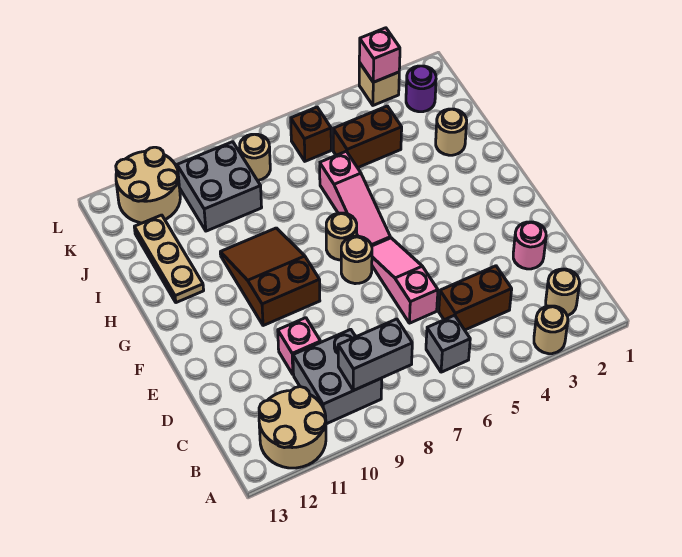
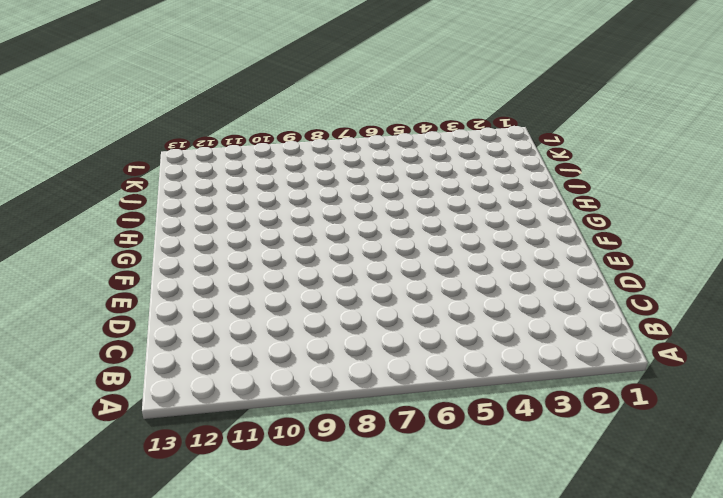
none -> tan round brick A3 level 1
none -> tan round brick A11:B12 level 1
none -> tan round brick B2 level 1

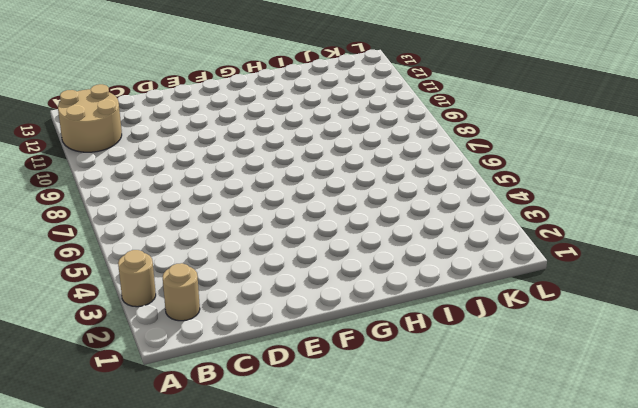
none -> grey brick B6 level 1
none -> grey brick B9:C10 level 1
none -> brown brick C4:C5 level 1

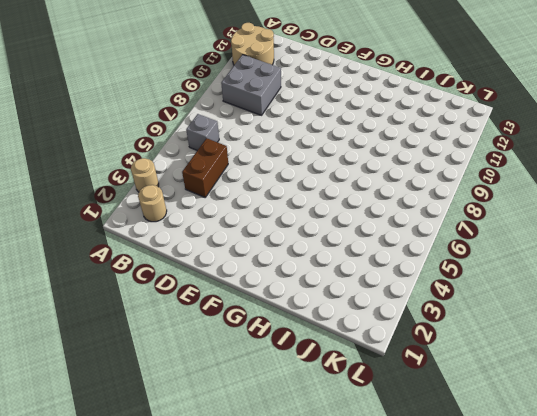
none -> pink round brick D2 level 1
none -> pink slope D6:F6 level 1 top D
none -> pink brick D10 level 1

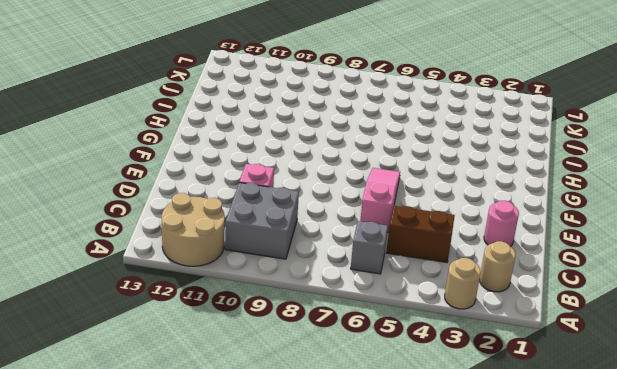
none -> tan round brick F7 level 1
none -> brown slope F9:H10 level 1 top F
none -> pink slope G6:I6 level 1 top I

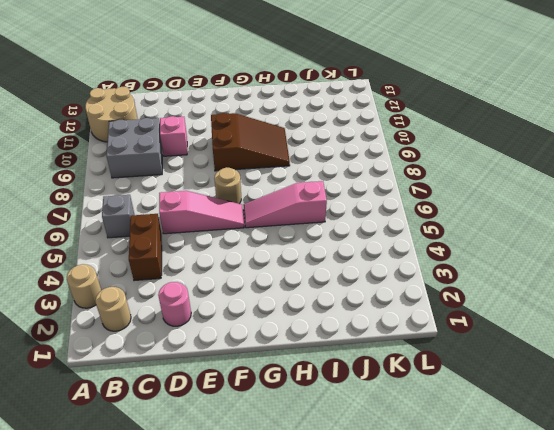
none -> tan round brick G7 level 1
none -> tan plate H12:J12 level 1
none -> tan round brick I2 level 1

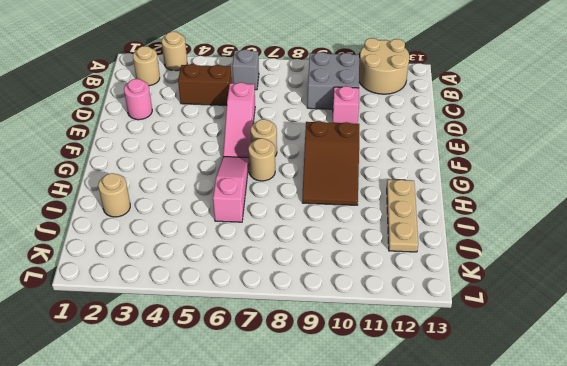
none -> brown brick J4:J5 level 1
none -> grey brick J9:K10 level 1
none -> purple round brick K2 level 1

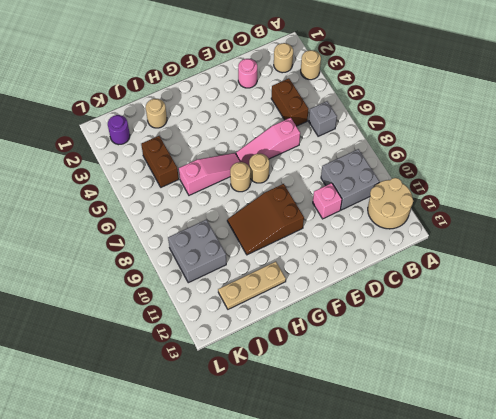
none -> brown brick K6 level 1
none -> tan round brick K8 level 1
none -> tan round brick K11:L12 level 1

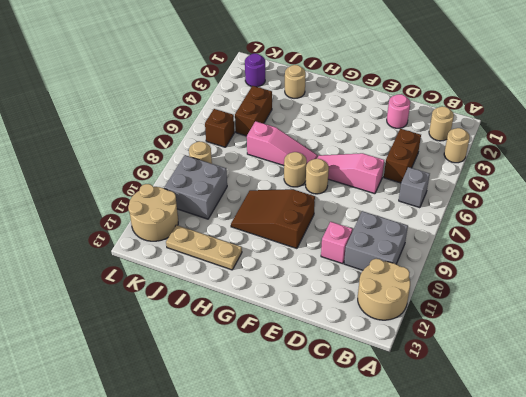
none -> tan brick L3 level 1
none -> grey brick B8:B9 level 2
none -> pink brick L3 level 2

